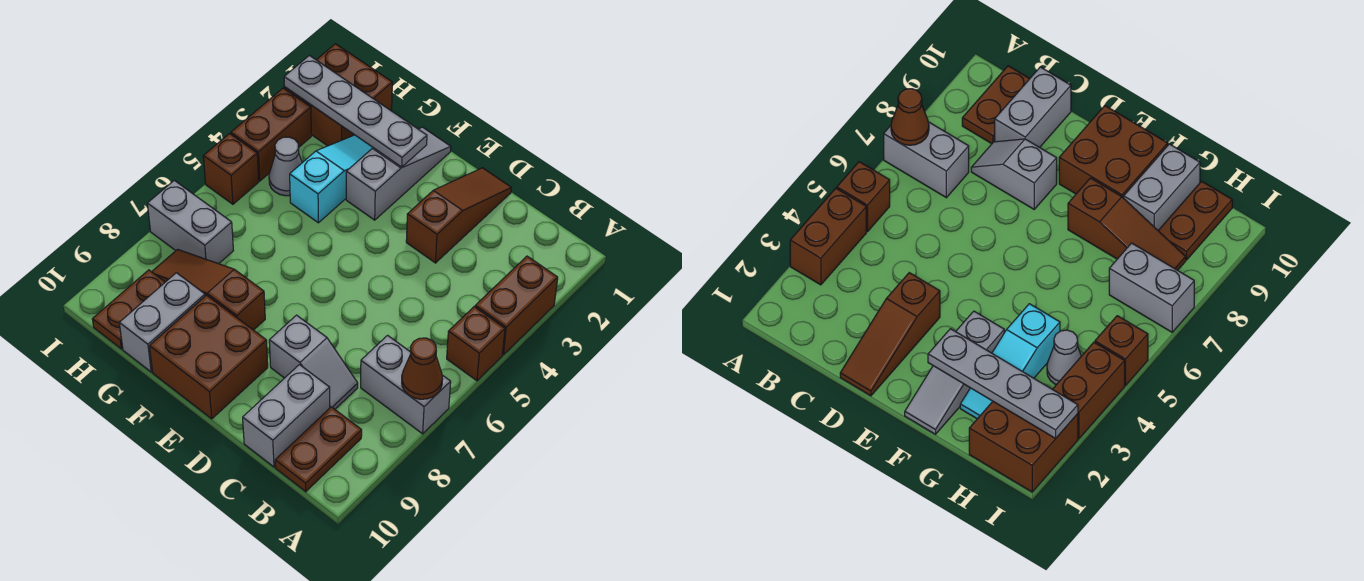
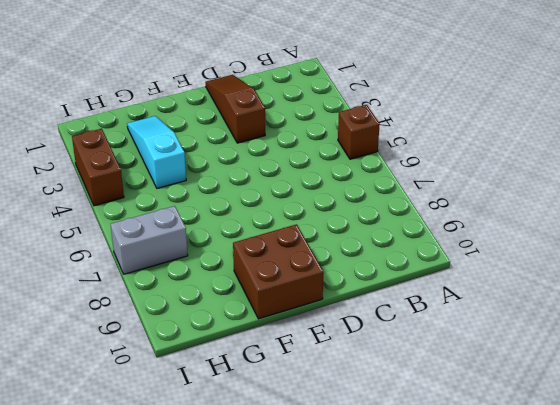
none -> brown brick A3:A4 level 1
none -> grey brick A7:B7 level 1
none -> brown plate B9:B10 level 1

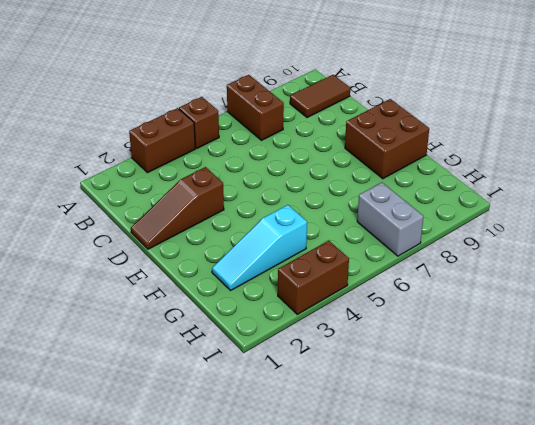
brown brick A7:B7 level 1 -> grey brick A7:B7 level 1
brown tile B9:B10 level 1 -> brown plate B9:B10 level 1
none -> grey slope C8:D8 level 1 top D
none -> grey brick C9:C10 level 1
none -> grey slope F1:F3 level 1 top 3

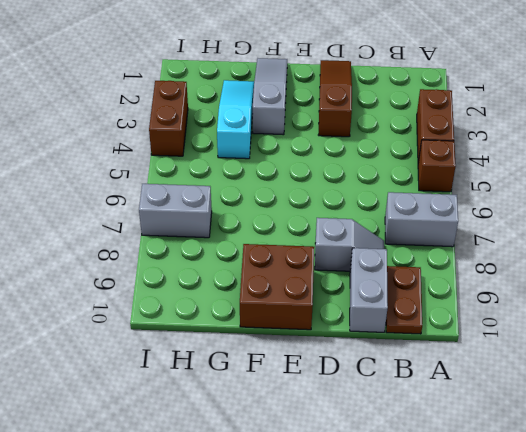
none -> brown slope F8:H8 level 1 top F
none -> grey brick G9:G10 level 1
none -> brown brick H1:I2 level 1

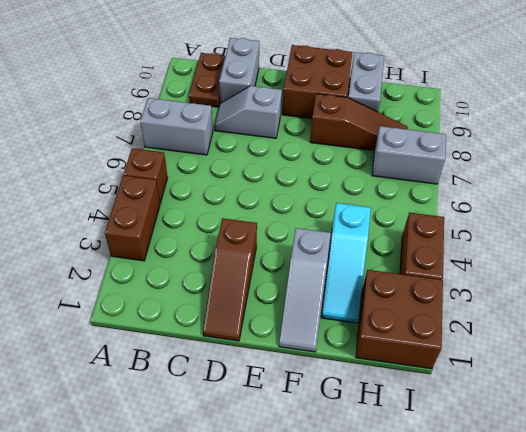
none -> grey cone H4 level 1
none -> brown plate H9:H10 level 1
none -> brown brick I5 level 1

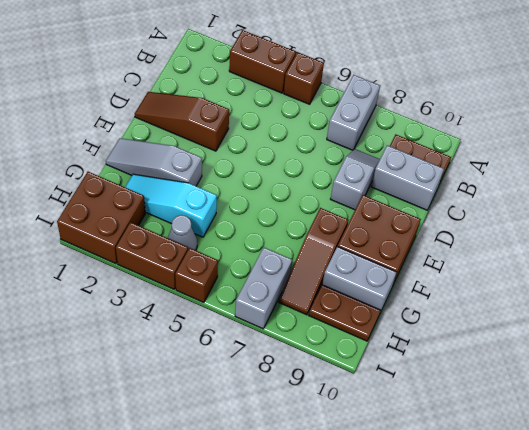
none -> brown cone A7 level 2
none -> grey plate F2:I2 level 2

